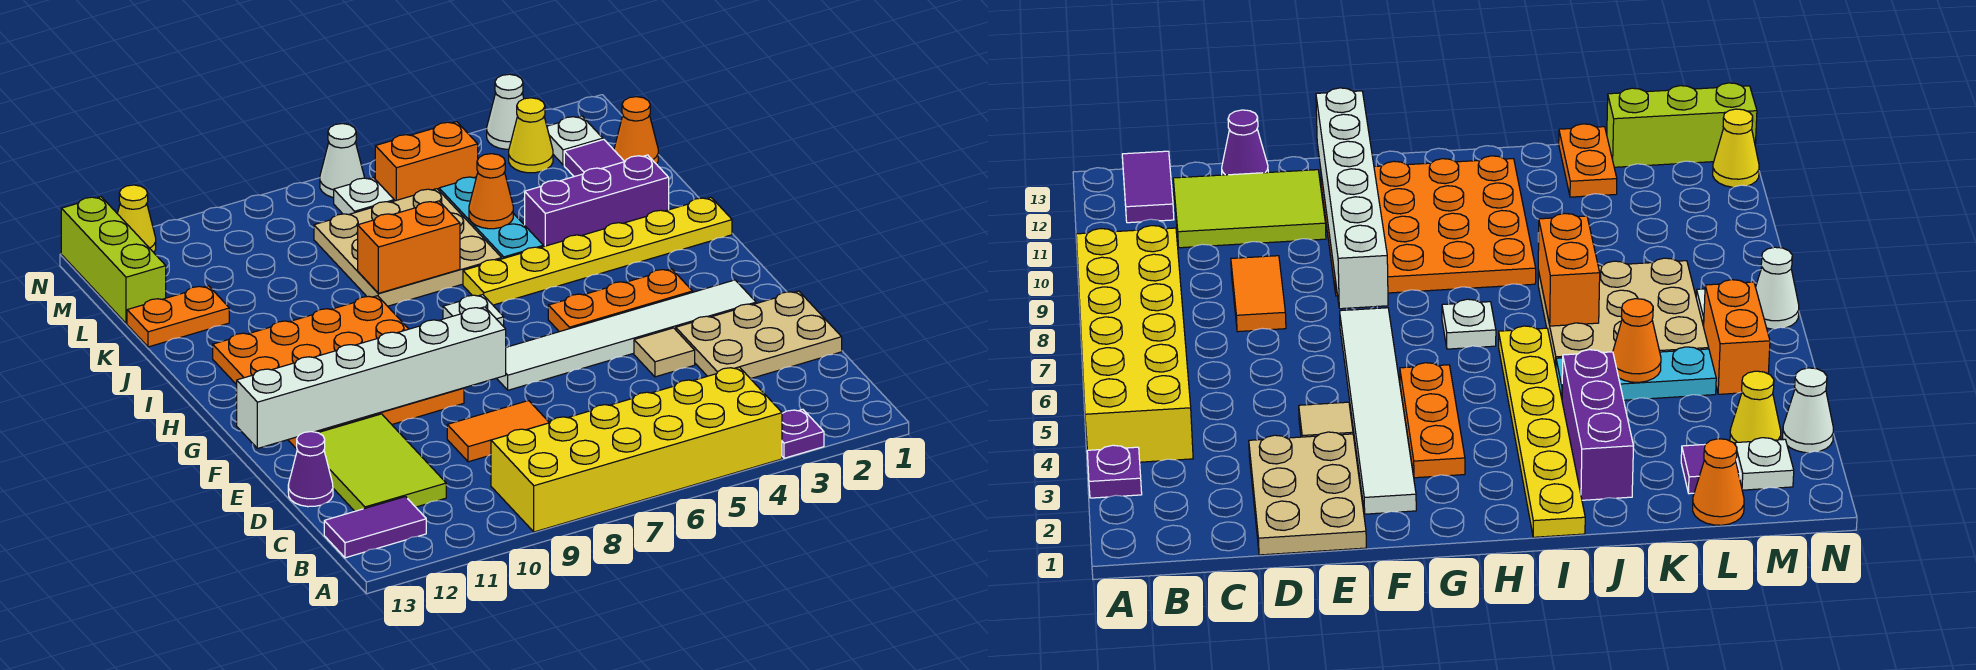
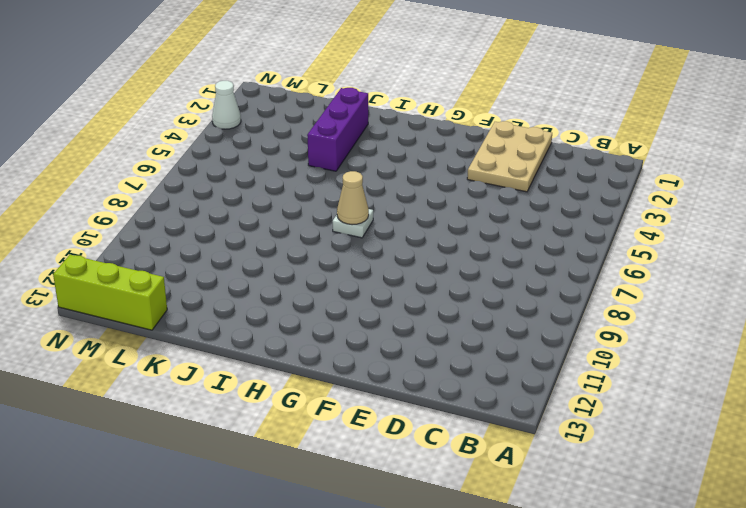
tan cone H7 level 2 -> none
none -> purple plate A3 level 1
none -> yellow brick A4:B9 level 1
none -> purple tile B12:B13 level 1
none -> lime tile C11:E12 level 1

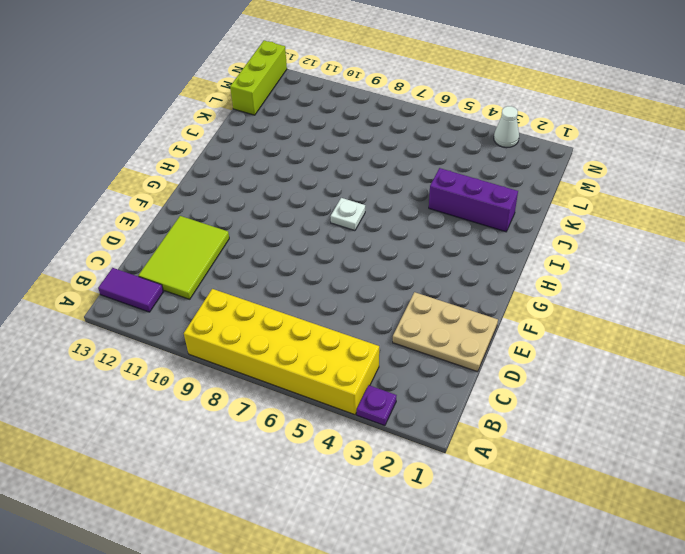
none -> orange tile D8:D9 level 1
none -> purple cone D13 level 1
none -> tan tile E4 level 1
none -> white tile F2:F7 level 1

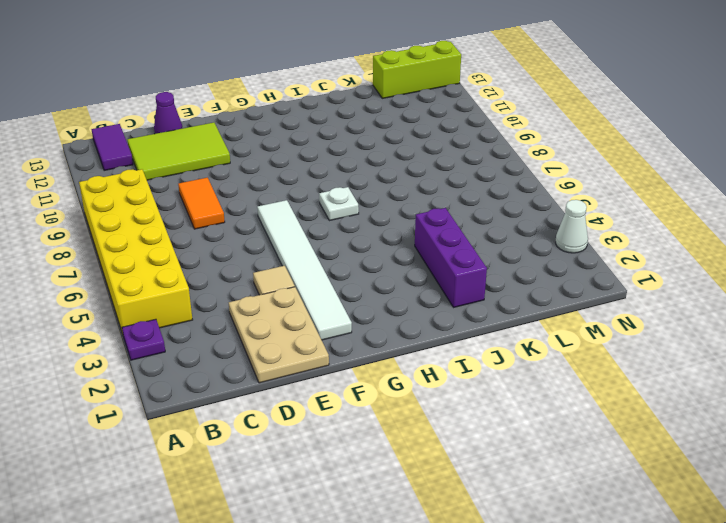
none -> orange plate F9:I12 level 1
none -> orange plate G3:G5 level 1
none -> yellow plate I1:I6 level 1
none -> cyan plate J5:L5 level 1

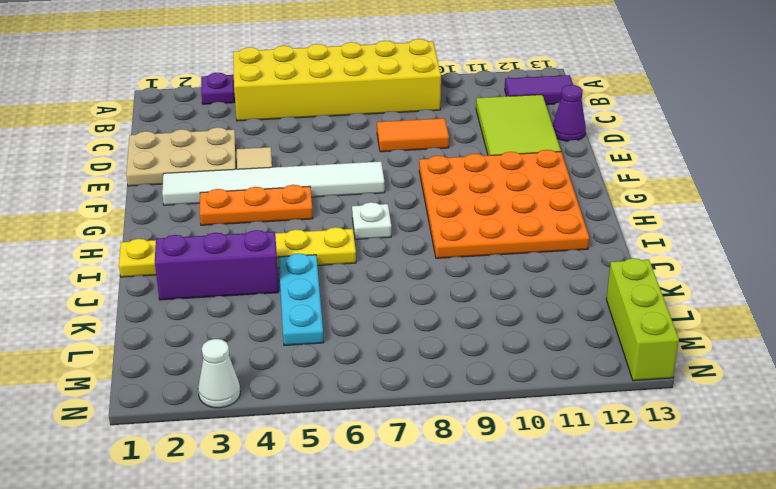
none -> tan plate J6:L8 level 1
none -> orange plate K12:K13 level 1
none -> orange cone L1 level 1
none -> purple tile L2 level 1

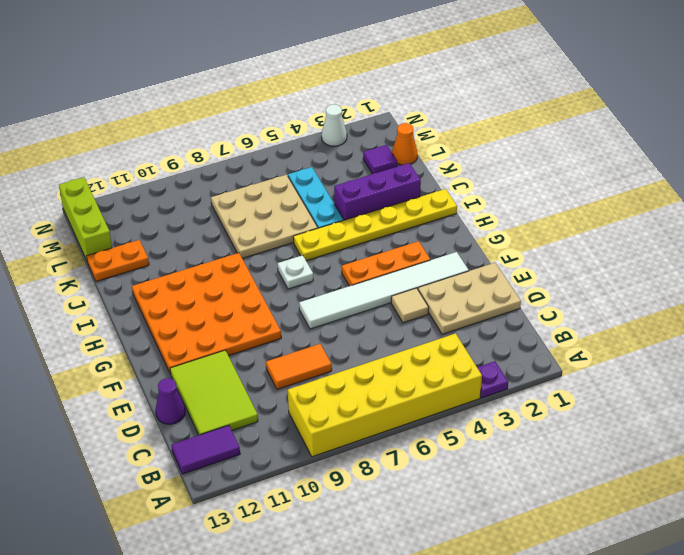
none -> white plate M2 level 1
none -> yellow cone M3 level 1
none -> orange brick M5:M6 level 1
none -> white plate M7 level 1

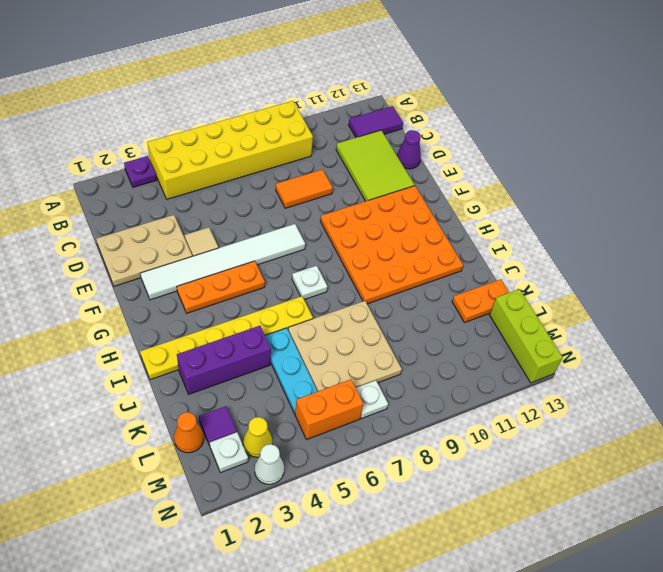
none -> white cone N7 level 1
none -> yellow cone N12 level 1
none -> white brick F8:F13 level 2
none -> orange brick J7:J8 level 2

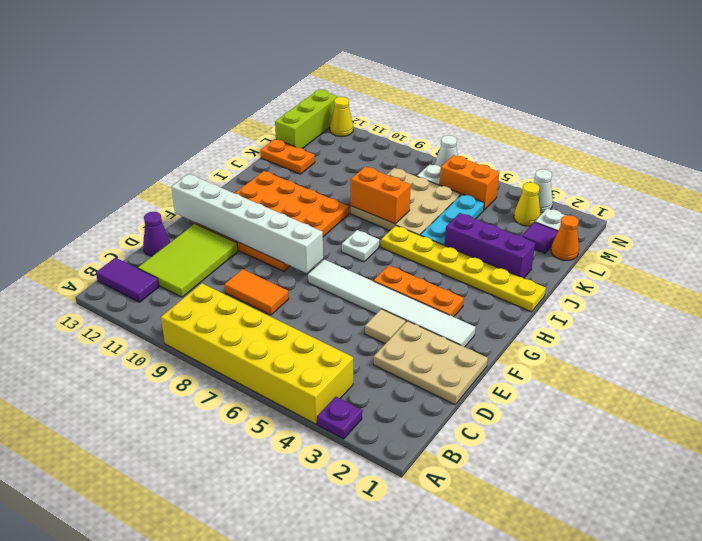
none -> orange cone K5 level 2

